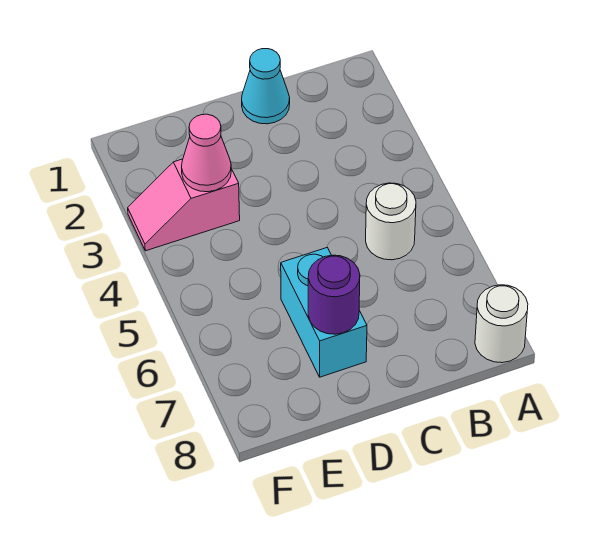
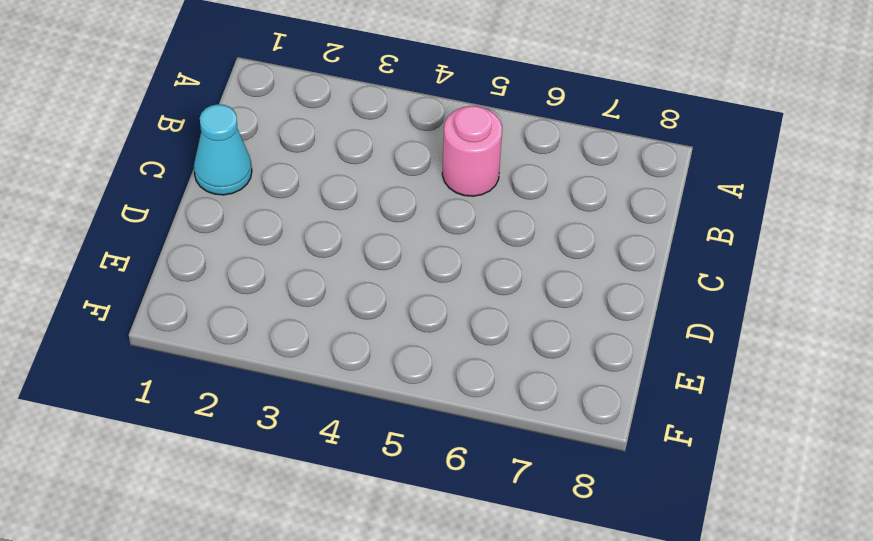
pink round brick B5 level 1 -> white round brick B5 level 1
none -> white round brick A8 level 1
none -> cyan brick D6:D7 level 1

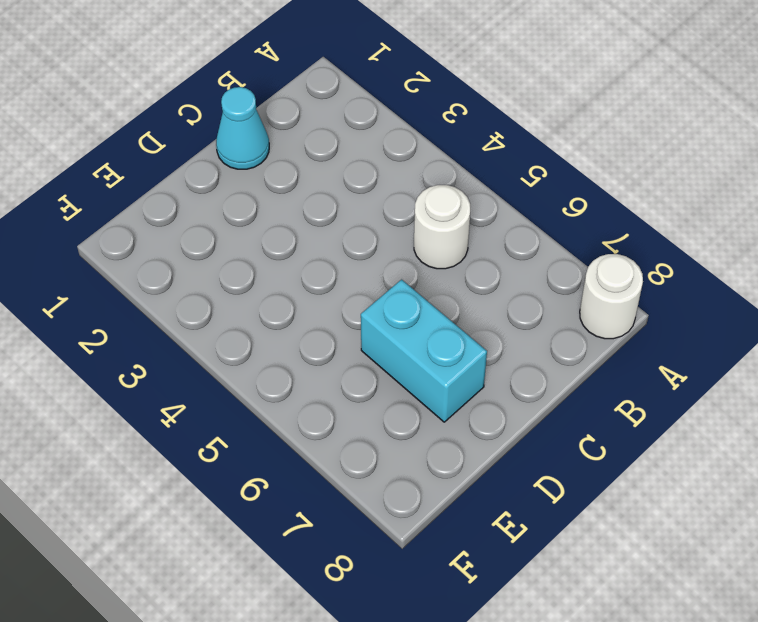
none -> pink slope E3:F3 level 1 top E
none -> purple round brick D7 level 2

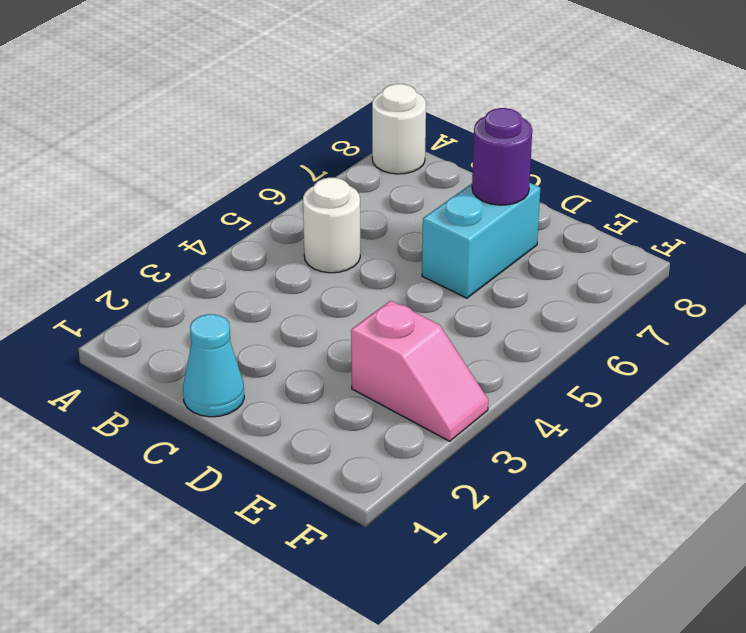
none -> pink cone E3 level 2

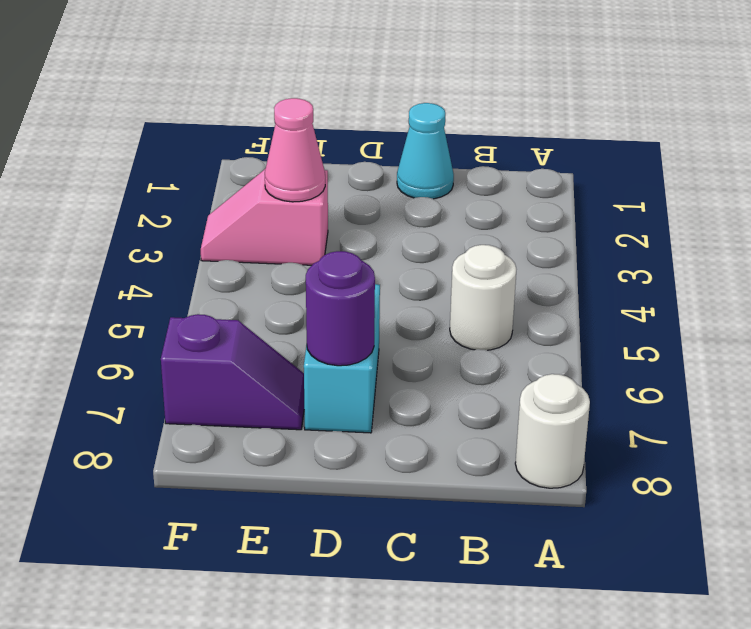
purple slope E7:F7 level 1 top F -> none

